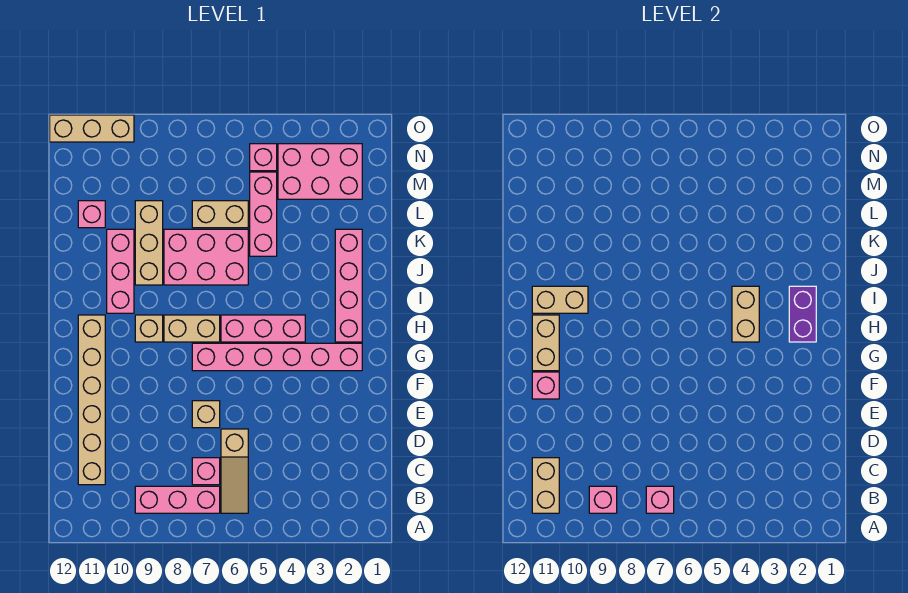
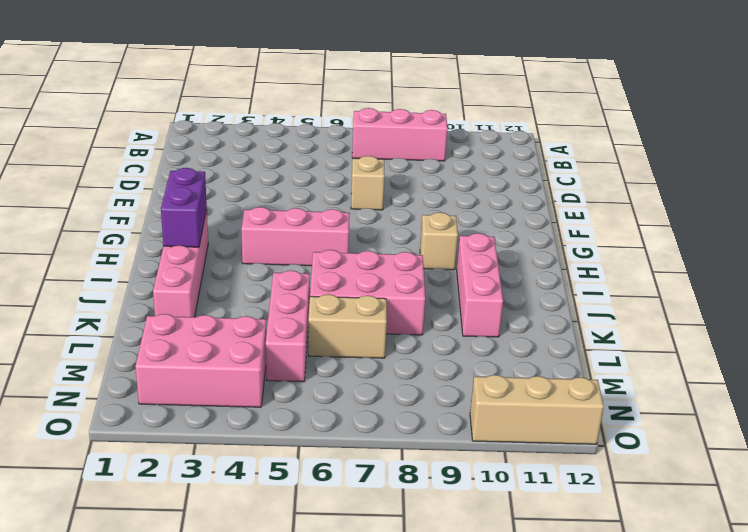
none -> tan slope B6:D6 level 1 top D
none -> pink brick C7 level 1
none -> tan brick C11:H11 level 1

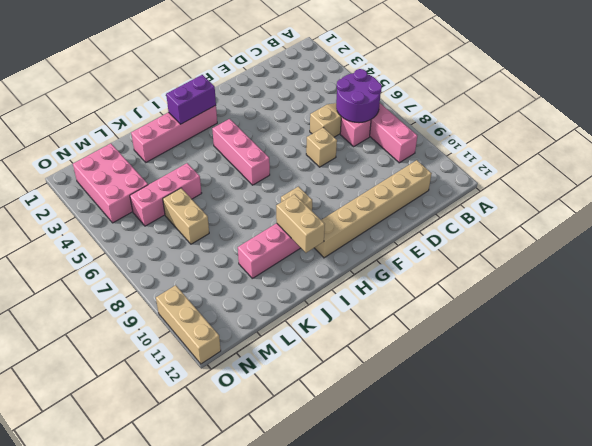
purple round brick B6:C7 level 2 -> pink brick B7 level 2
none -> pink brick G2:G7 level 1
none -> tan brick H7:H8 level 1
none -> pink brick J6:K8 level 1

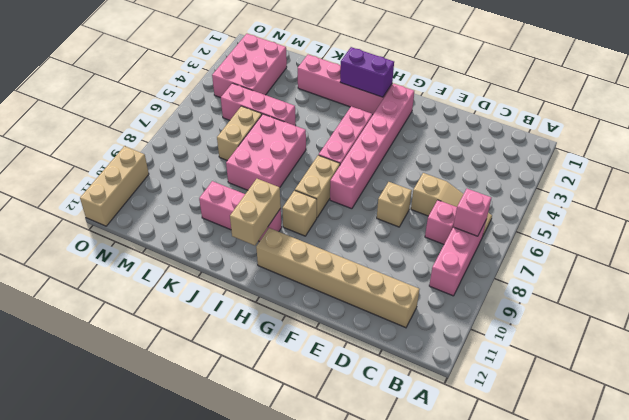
none -> tan brick J9:L9 level 1
none -> pink brick L11 level 1
none -> pink brick N5 level 1

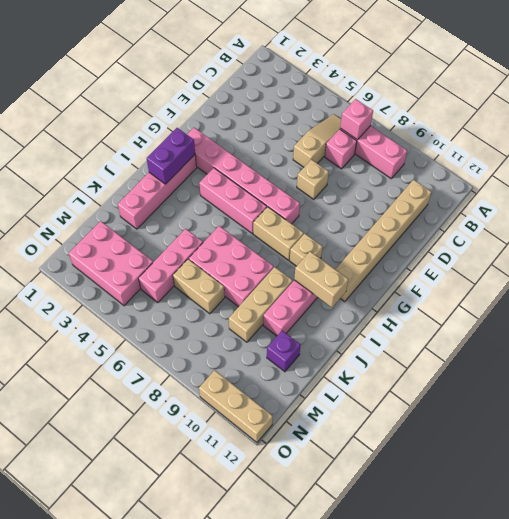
purple brick L11 level 1 -> pink brick L11 level 1
none -> pink brick N5 level 1
none -> pink brick B9 level 2
none -> tan brick B11:C11 level 2

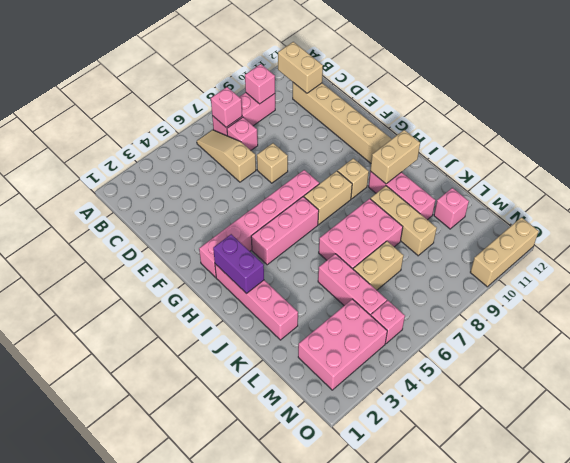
none -> pink brick F11 level 2
none -> tan brick G11:H11 level 2
none -> tan brick H4:I4 level 2

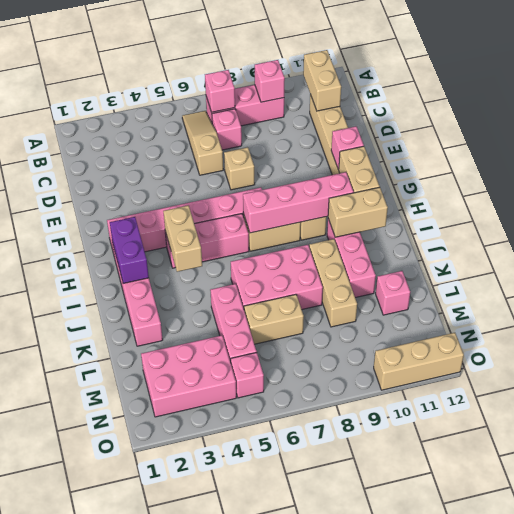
pink brick H7:H10 level 2 -> none

